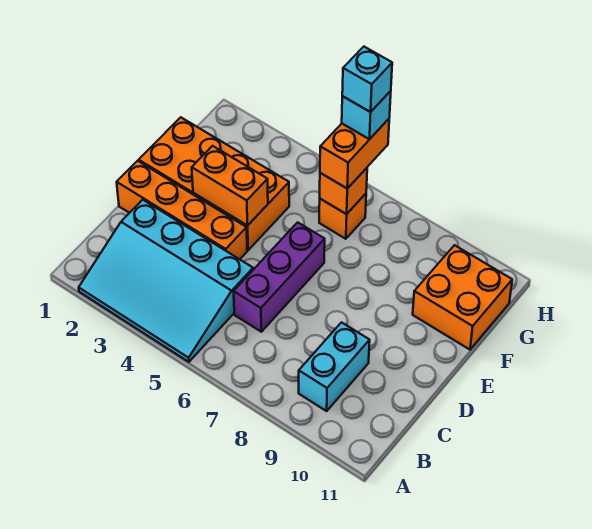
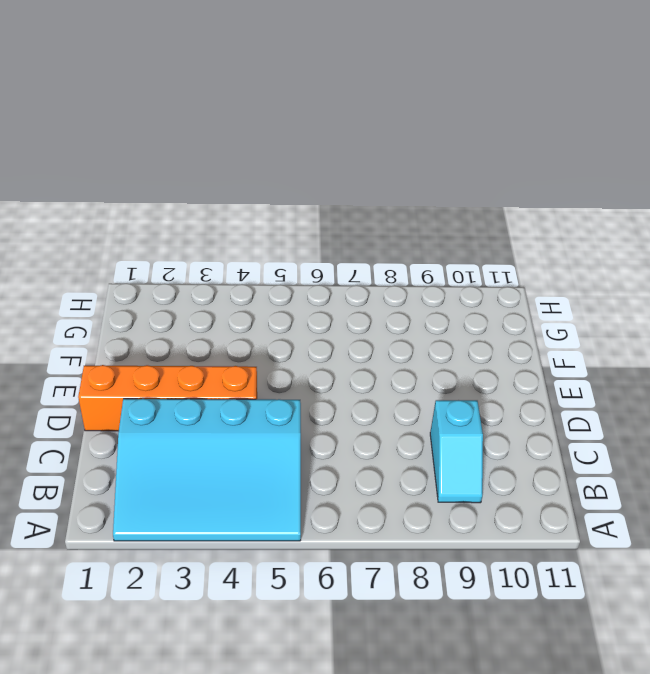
cyan slope B9:C9 level 1 top C -> cyan brick B9:C9 level 1
none -> purple brick C6:E6 level 1
none -> orange brick E1:F4 level 1
none -> orange brick F10:G11 level 1

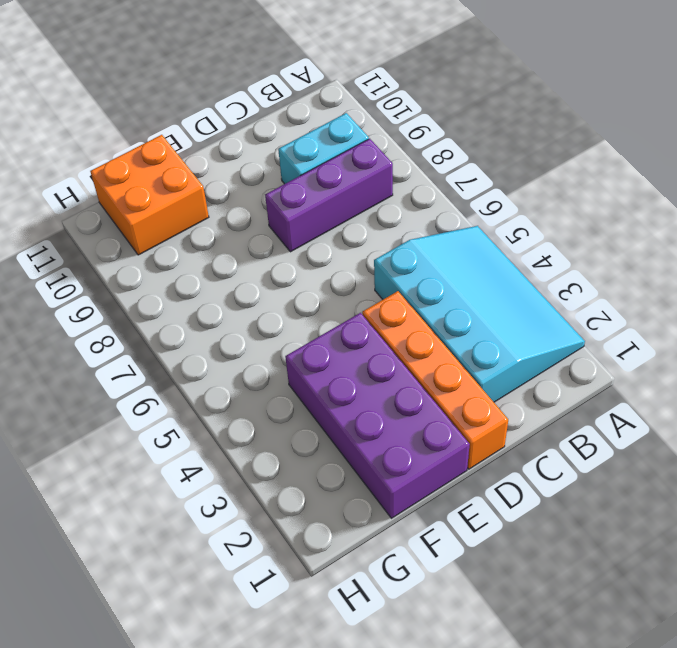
purple brick B8:D8 level 1 -> purple brick C6:E6 level 1
purple brick E1:F4 level 1 -> orange brick E1:F4 level 1
none -> orange brick G6 level 1
none -> orange brick E3:E4 level 2
none -> orange brick G6 level 2

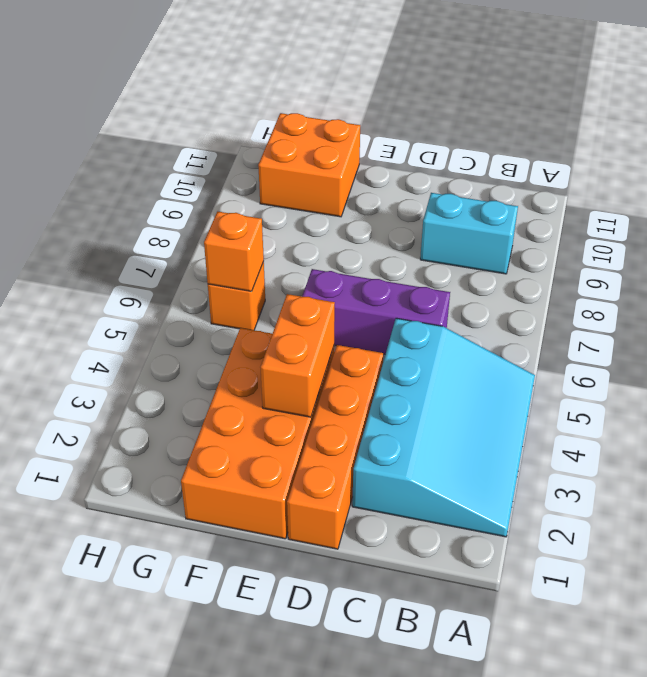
none -> orange brick G6:H6 level 3
none -> cyan brick H6 level 4
none -> cyan brick H6 level 5

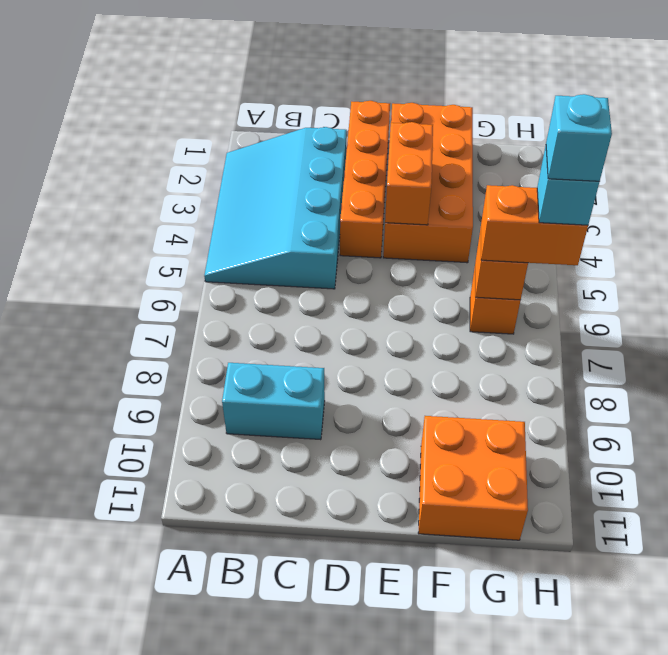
none -> purple brick C6:E6 level 1

